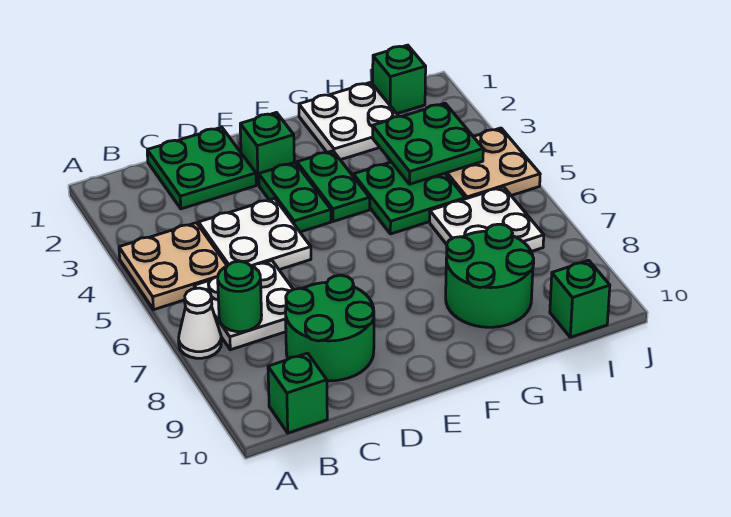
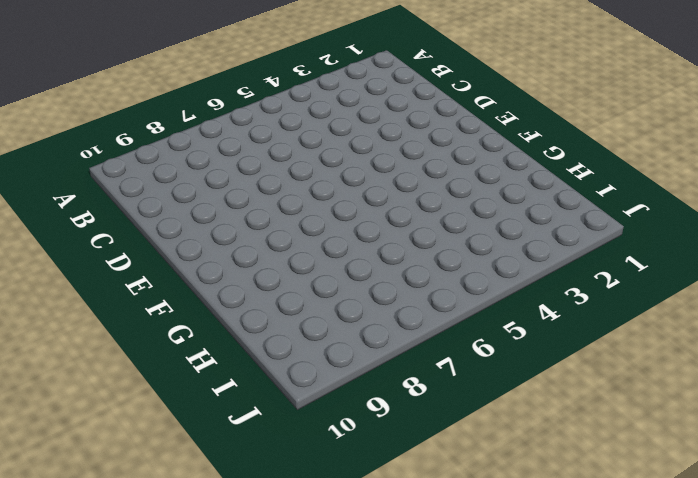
none -> tan plate A4:B5 level 1
none -> white cone A7 level 1
none -> white plate B6:C7 level 1

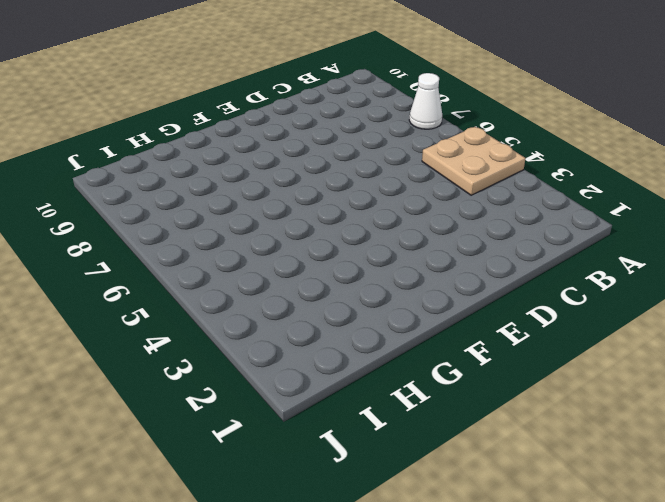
none -> white plate B6:C7 level 1
none -> green brick B10 level 1
none -> green plate C1:D2 level 1

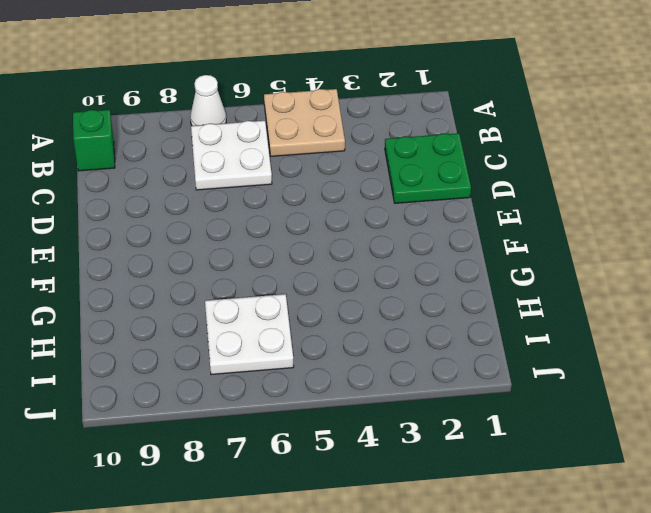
none -> white plate C4:D5 level 1
none -> green round brick C8:D9 level 1
none -> green brick E2 level 1

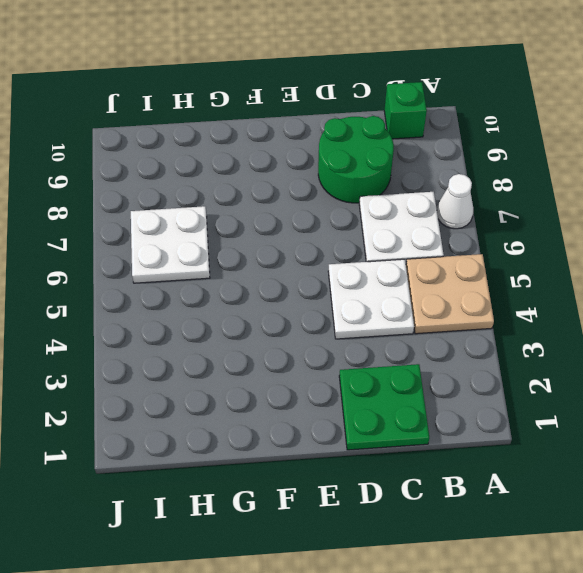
none -> green brick E2 level 1
none -> green plate E3:E4 level 1
none -> green plate F3:F4 level 1

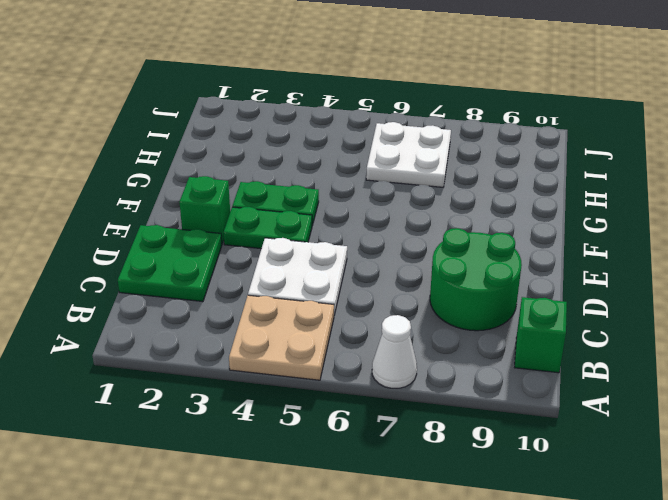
none -> white plate B6:C7 level 1
none -> white plate G1:H2 level 1
none -> green plate G4:H5 level 1

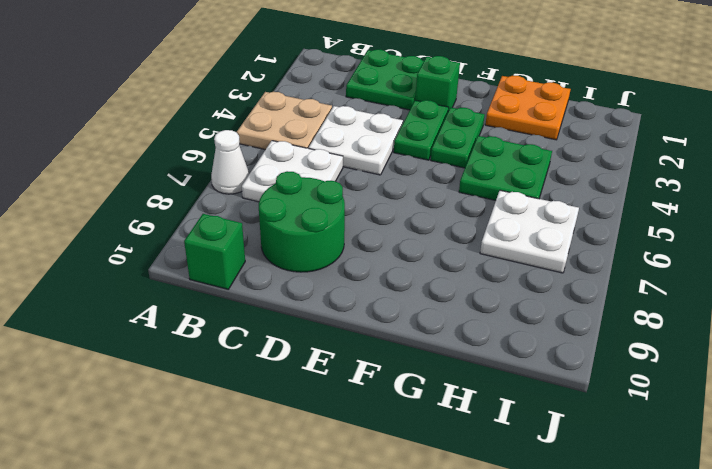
orange plate G1:H2 level 1 -> white plate G1:H2 level 1
none -> green round brick G8:H9 level 1
none -> green brick I1 level 1
none -> tan plate I4:J5 level 1

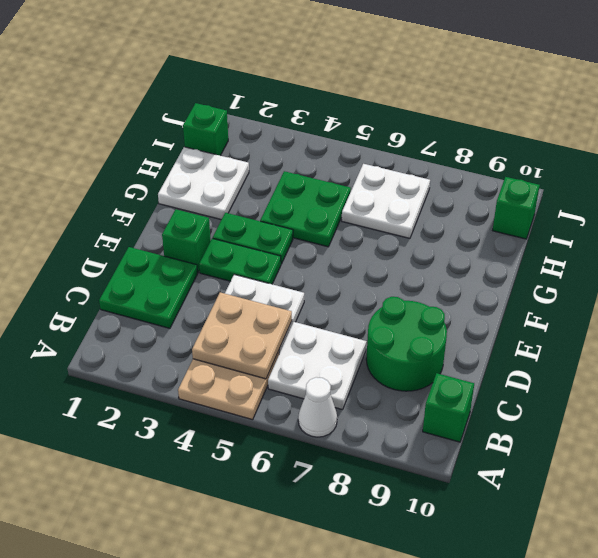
tan plate B4:C5 level 2 -> tan plate I4:J5 level 1
none -> green round brick G8:H9 level 1
none -> green round brick B7 level 2
none -> green plate H3:I4 level 2

